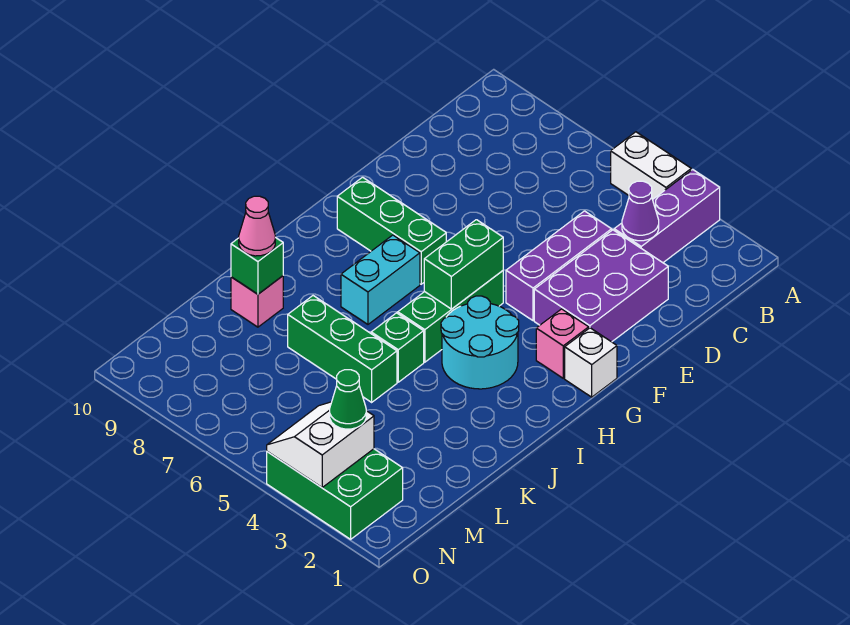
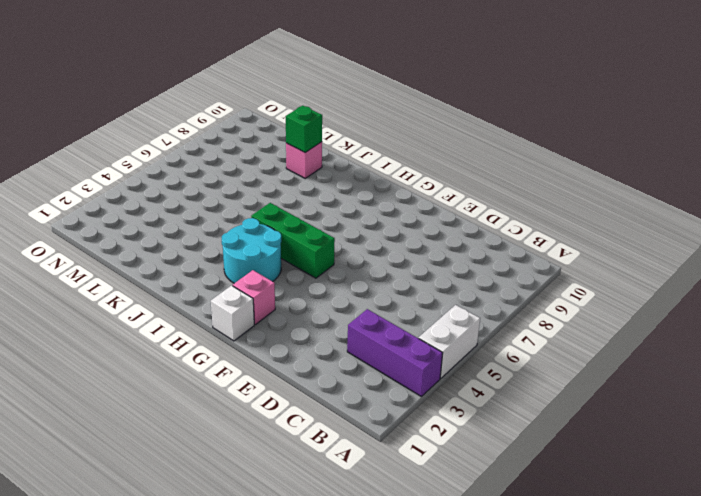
none -> purple brick D2:F3 level 1
none -> purple brick D4:F4 level 1
none -> green brick G7:G9 level 1

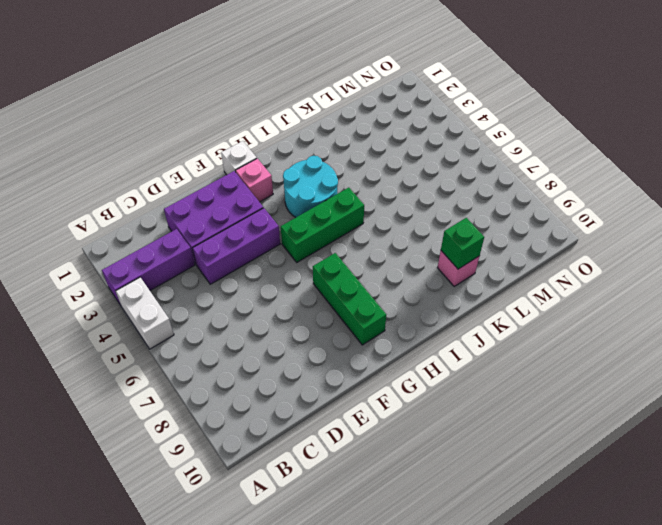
none -> cyan brick H7:I7 level 1
none -> green brick J5 level 1
none -> green brick K5:K7 level 1

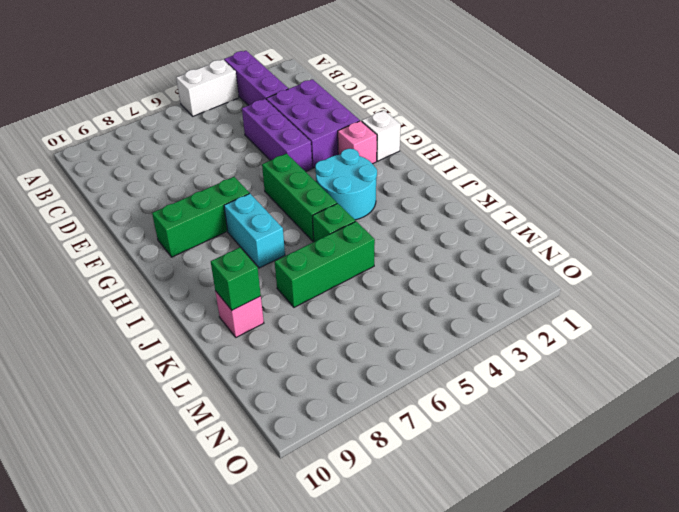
none -> green brick N2:O4 level 1
none -> purple cone C3 level 2
none -> green brick G5:H5 level 2

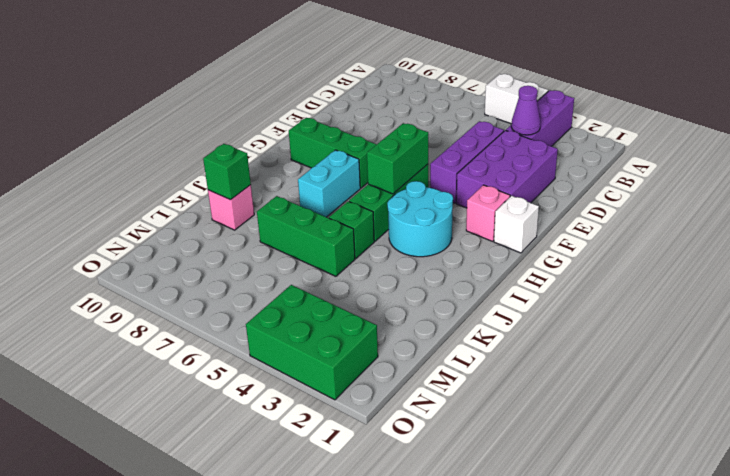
none -> white slope N3:O4 level 2 top 3
none -> pink cone K9 level 3
none -> green cone N3 level 3

